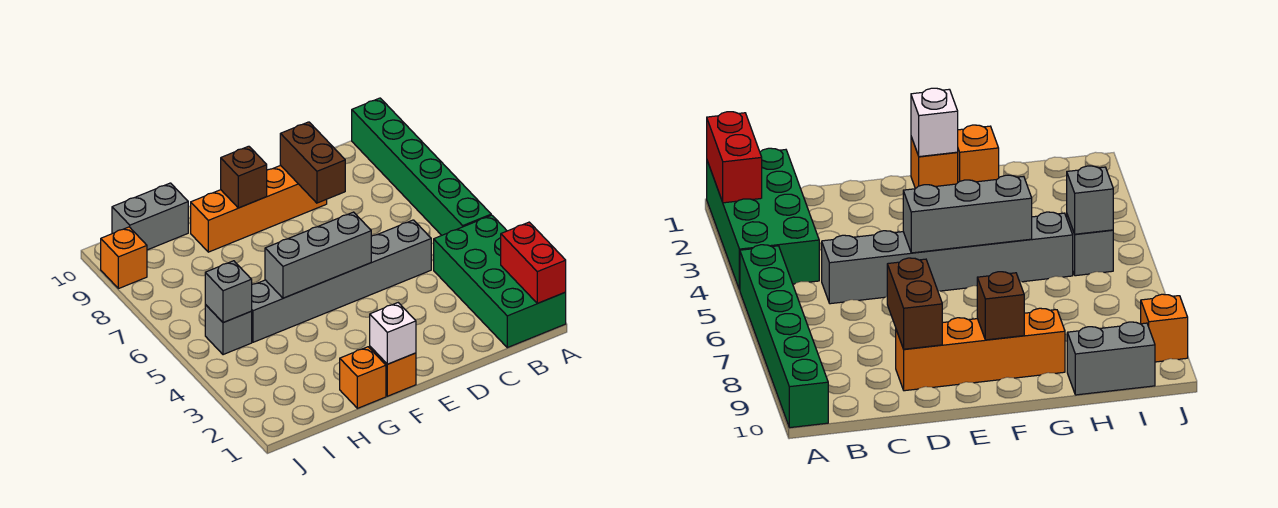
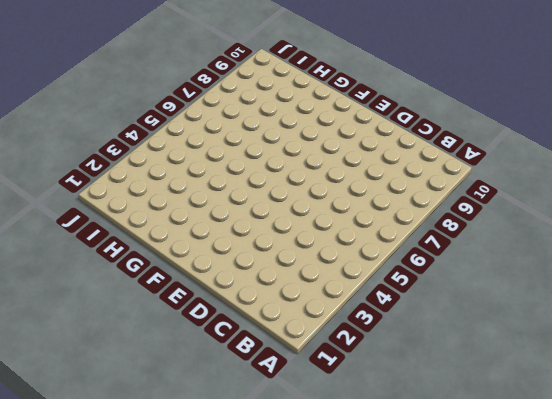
none -> green brick A1:B4 level 1
none -> green brick A5:A10 level 1
none -> grey brick C5:H5 level 1

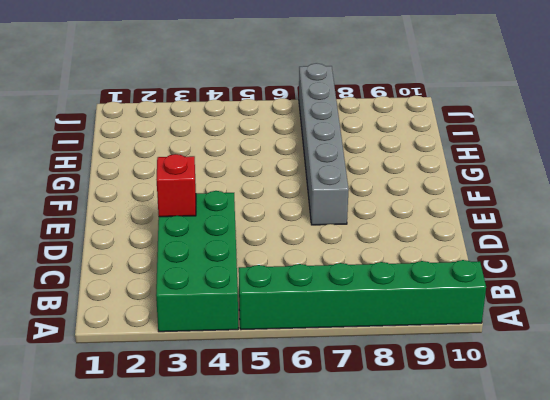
green brick A3:D4 level 1 -> green brick A1:B4 level 1
red brick D3 level 2 -> none
grey brick E7:J7 level 1 -> grey brick C5:H5 level 1
none -> orange brick D9:G9 level 1
none -> orange brick F1 level 1
none -> orange brick G1 level 1

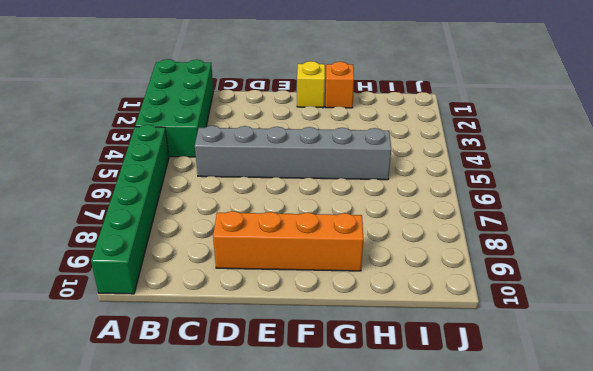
yellow brick F1 level 1 -> orange brick F1 level 1
none -> grey brick H10:I10 level 1
none -> grey brick I5 level 1
none -> orange brick J9 level 1

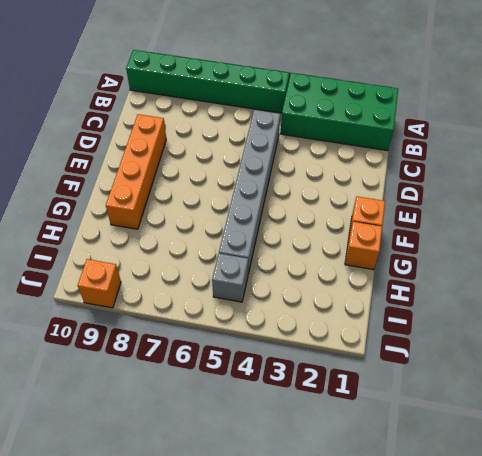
none -> grey brick H10:I10 level 1
none -> red brick A1:A2 level 2
none -> brown brick D8:D9 level 2

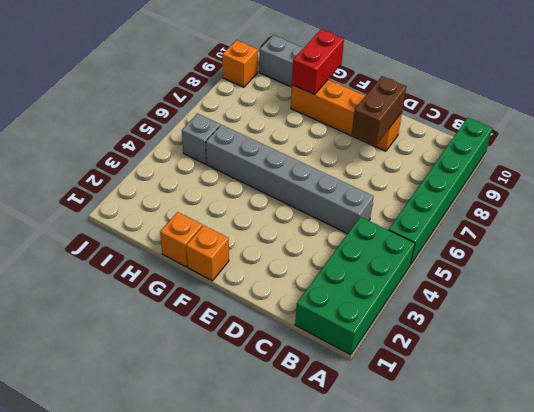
red brick G9:G10 level 2 -> red brick A1:A2 level 2
none -> grey brick E5:G5 level 2
none -> white brick F1 level 2
none -> brown brick F9 level 2

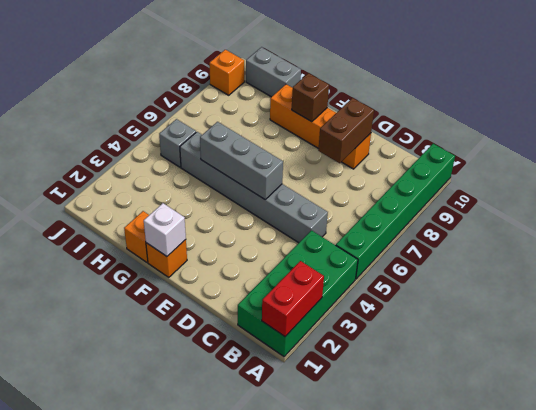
none -> grey brick I5 level 2

